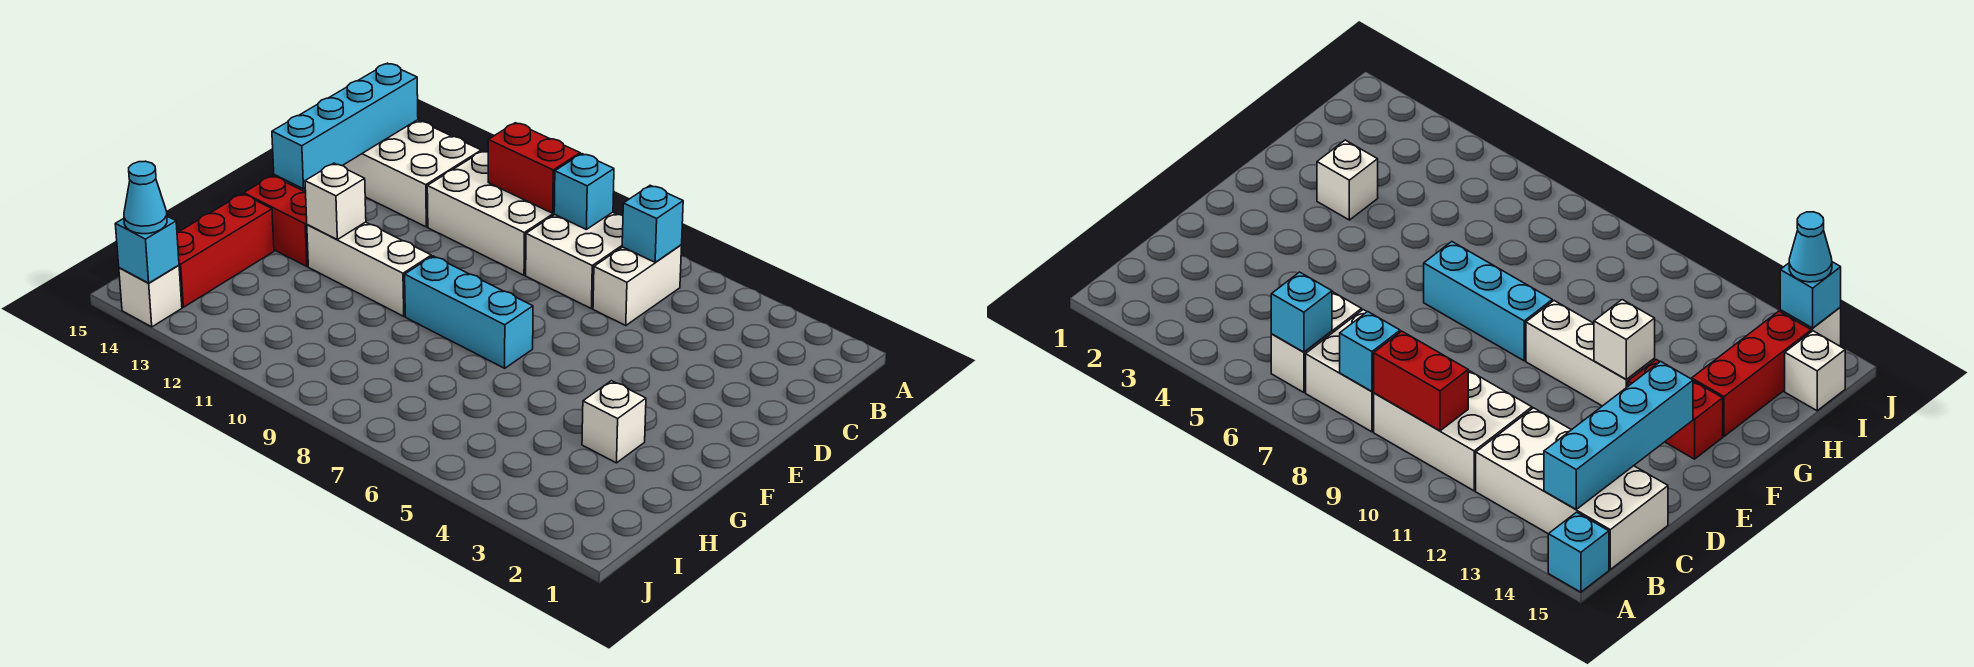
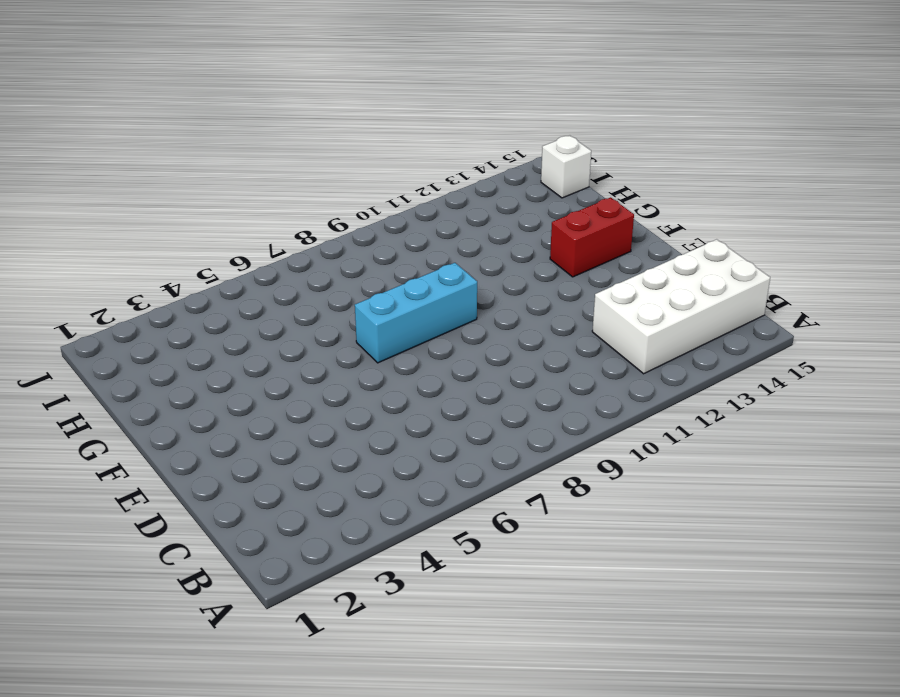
none -> cyan brick A15 level 1
none -> white brick B6:C6 level 1
none -> white brick B7:C8 level 1

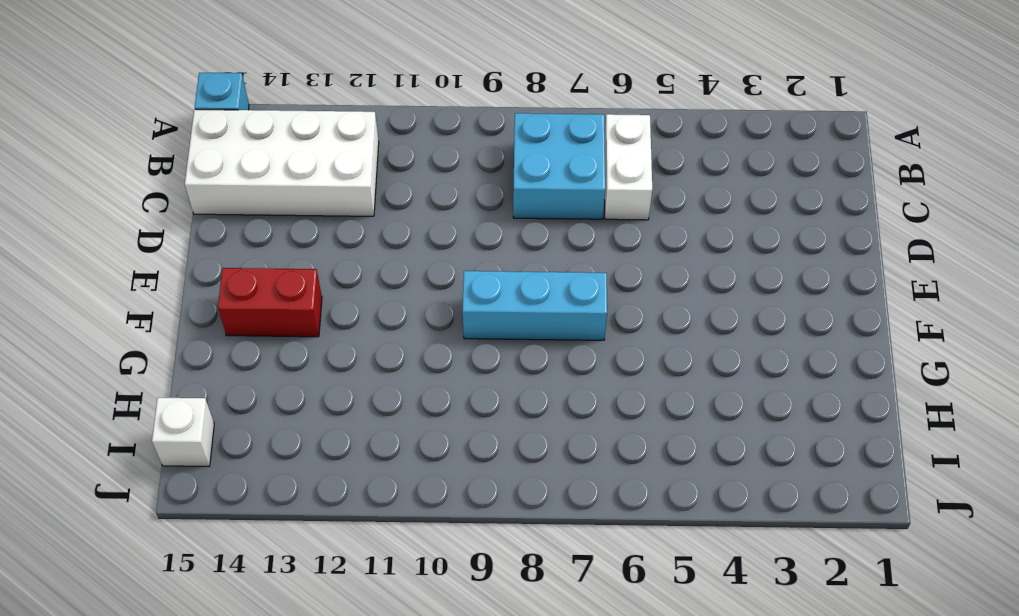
cyan brick B7:C8 level 1 -> white brick B7:C8 level 1
none -> white brick B9:C11 level 1
none -> white brick F10:F12 level 1
none -> white brick G3 level 1

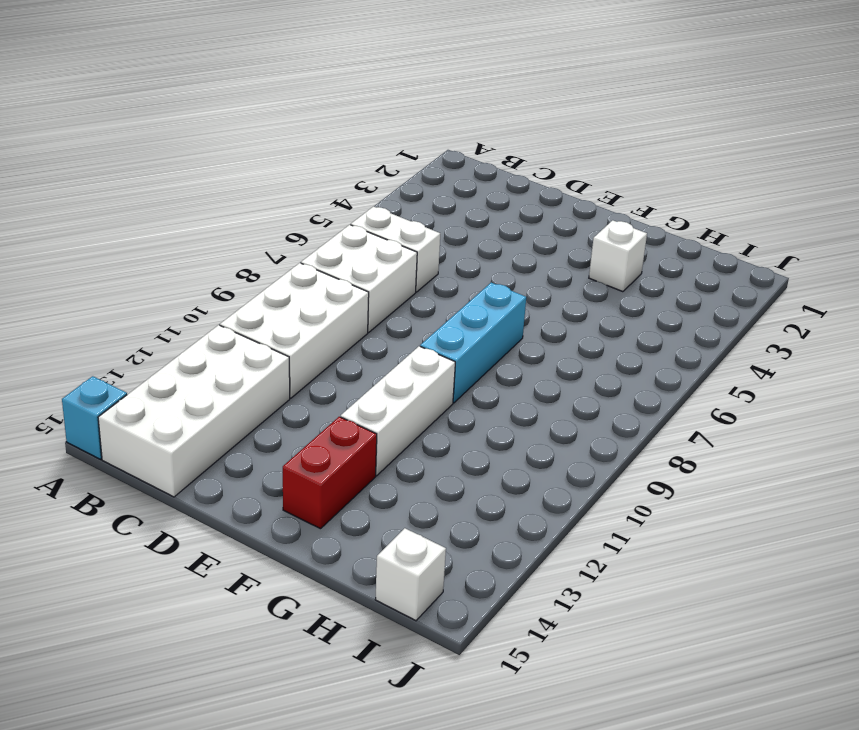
none -> red brick G14:I14 level 1
none -> white brick J14 level 1
none -> cyan brick B6 level 2

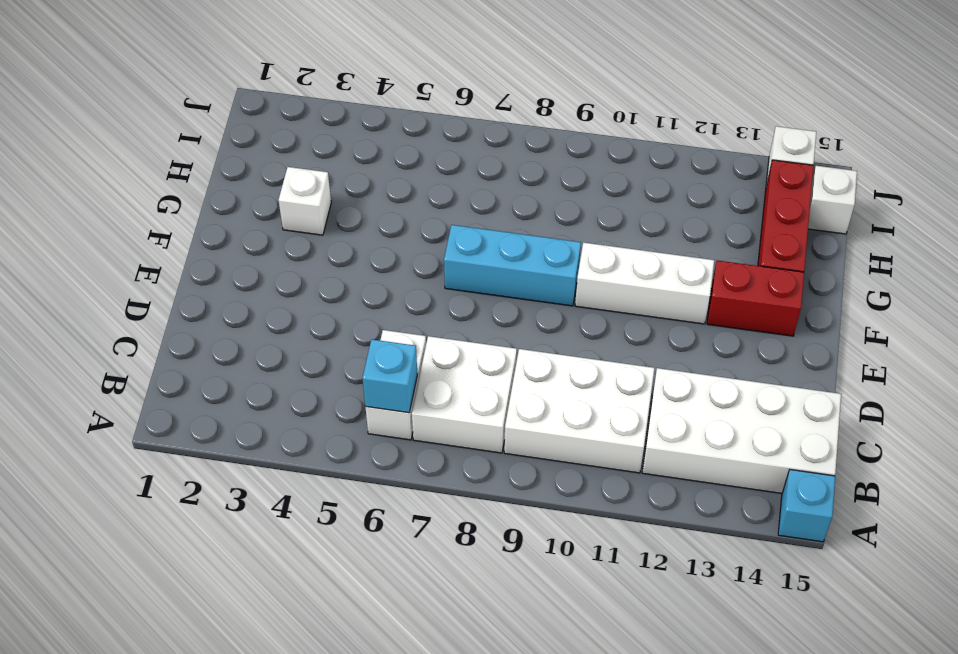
none -> cyan brick B8 level 2
none -> red brick B9:B10 level 2
none -> cyan brick B14:E14 level 2

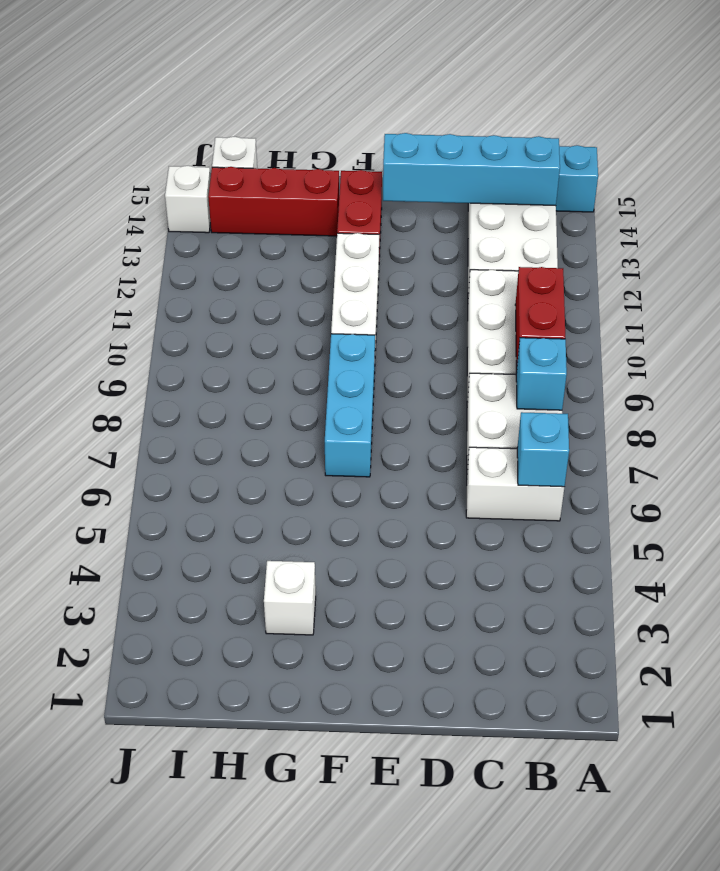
none -> white brick F12 level 2
none -> cyan brick J14 level 2
none -> cyan cone J14 level 3

